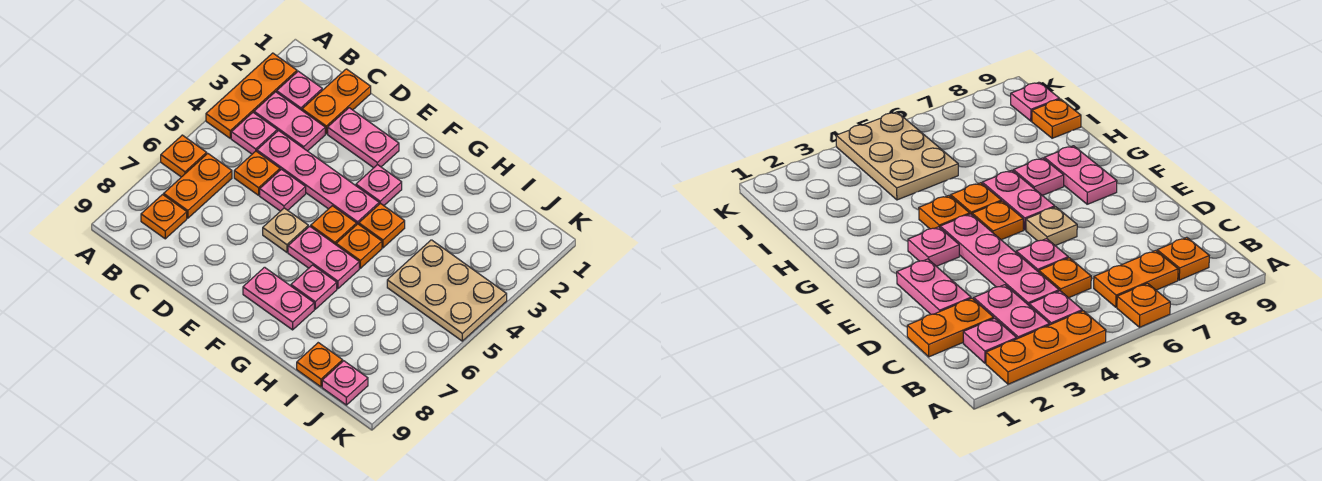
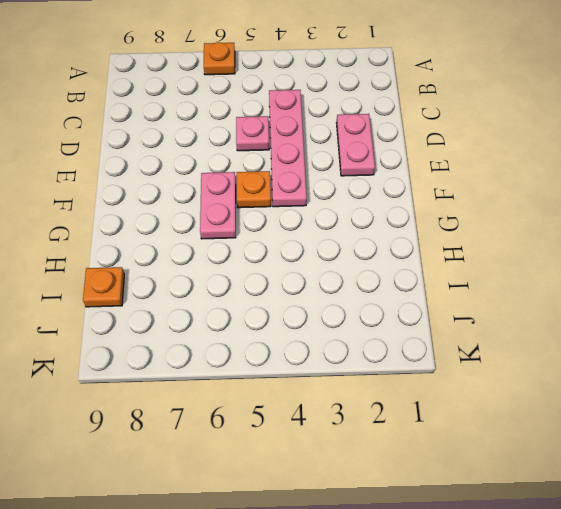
none -> orange plate A2:A4 level 1
none -> pink plate B2 level 1
none -> pink plate B3:C3 level 1

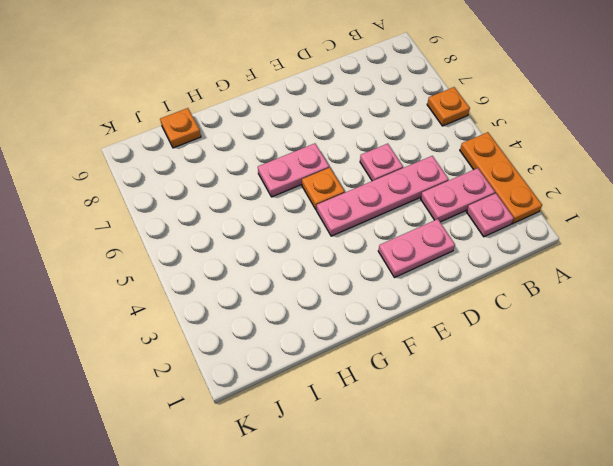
none -> pink plate B4 level 1
none -> orange plate B6:B7 level 1
none -> orange plate B8 level 1

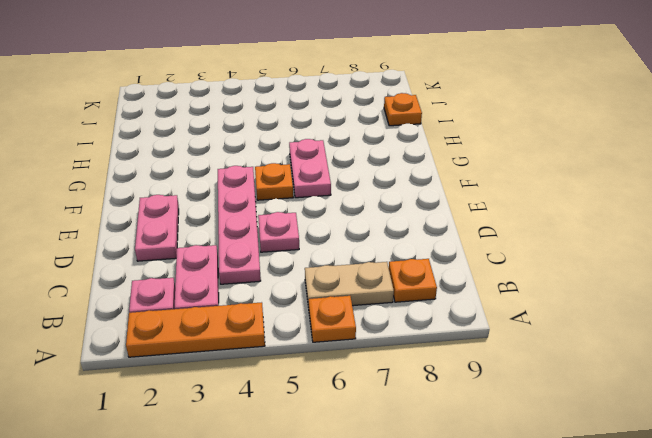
tan plate B6:B7 level 1 -> orange plate B6:B7 level 1
none -> pink plate B4 level 1
none -> orange plate C1:C2 level 1
none -> orange plate C5 level 1

